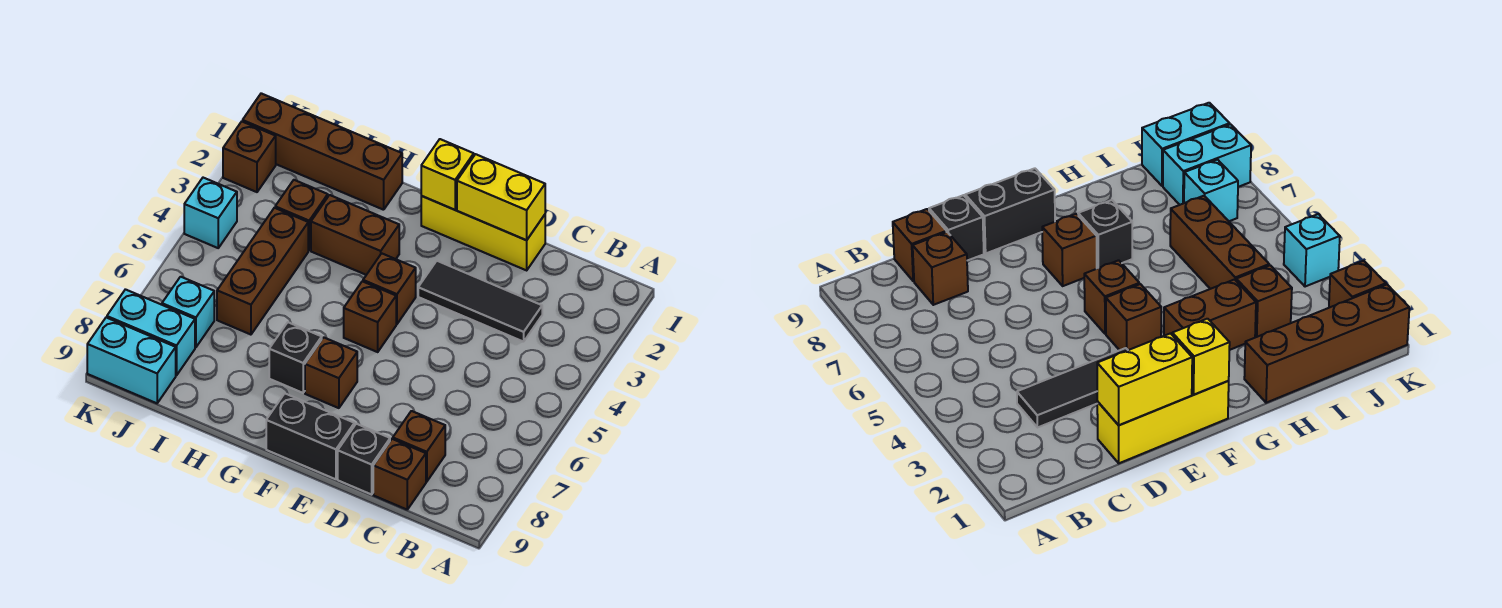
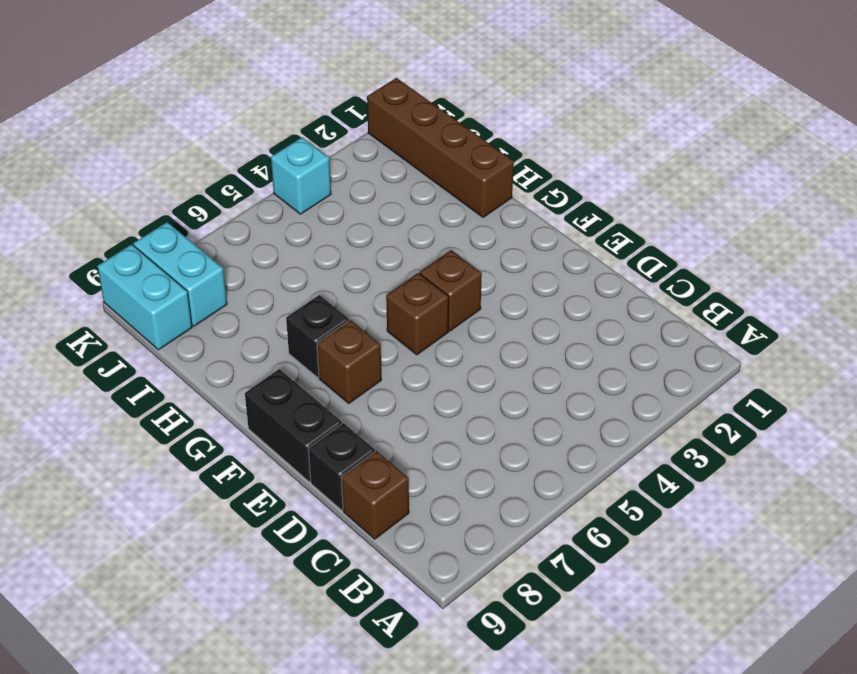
none -> black tile C3:E3 level 1
none -> brown brick C8 level 1
none -> yellow brick D1:F1 level 1

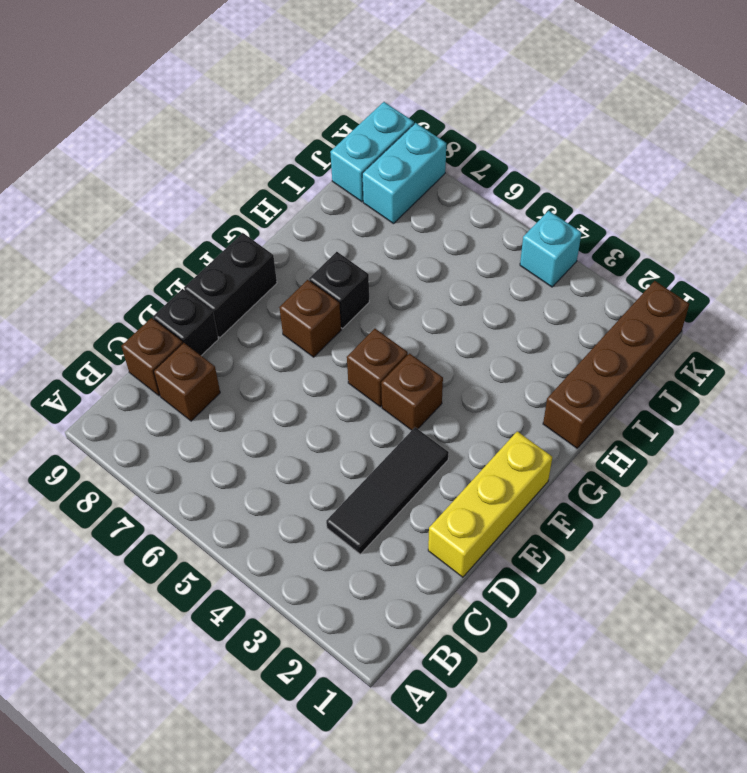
none -> brown brick G3:H3 level 1
none -> brown brick I3 level 1
none -> brown brick I4:I6 level 1

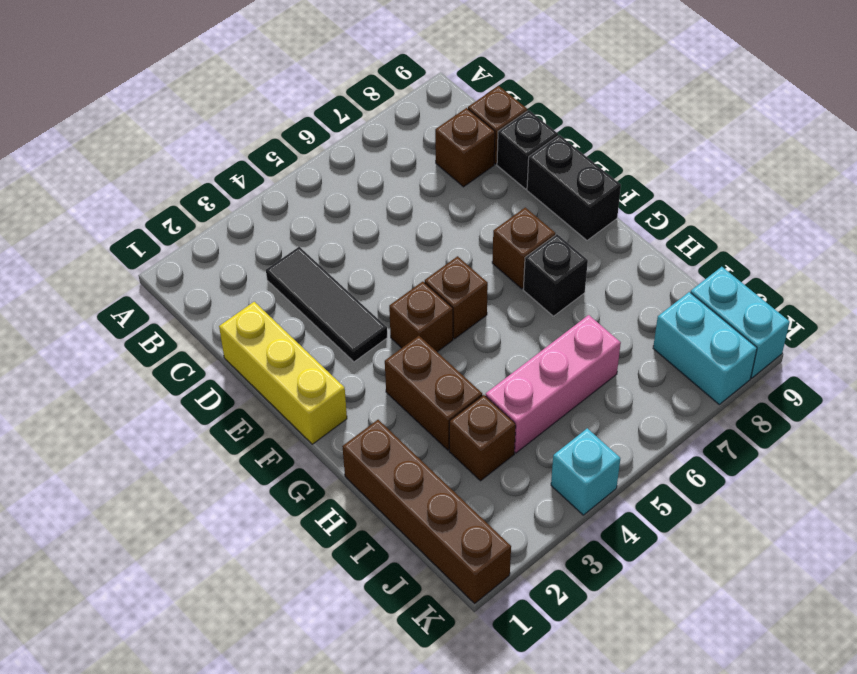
pink brick I4:I6 level 1 -> brown brick I4:I6 level 1
none -> cyan brick J7 level 1
none -> brown brick K2 level 1
none -> yellow brick D1:E1 level 2

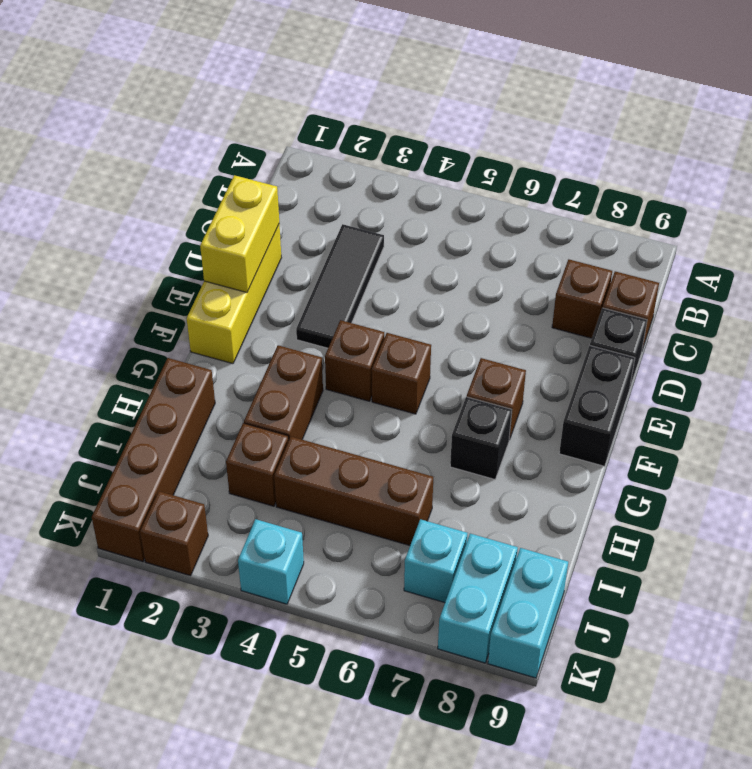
none -> yellow brick F1 level 2

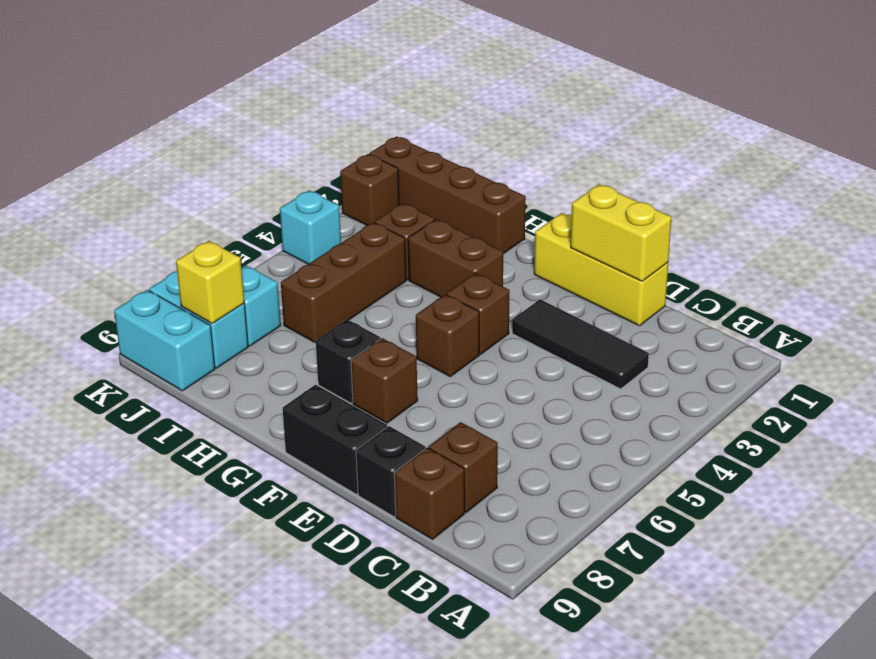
yellow brick J8 level 2 -> yellow brick F1 level 2

